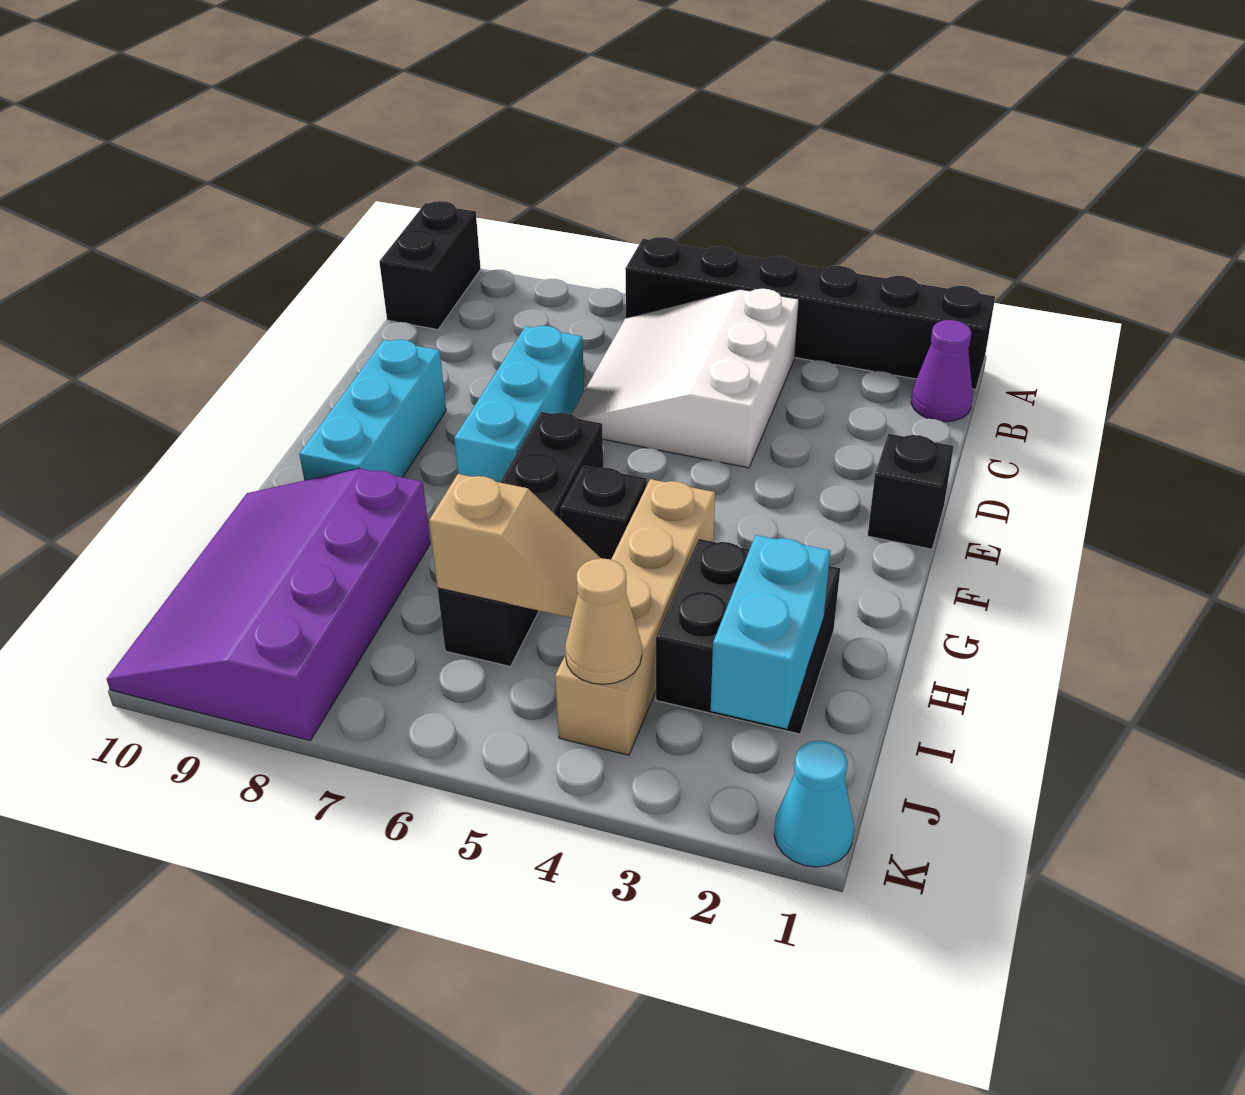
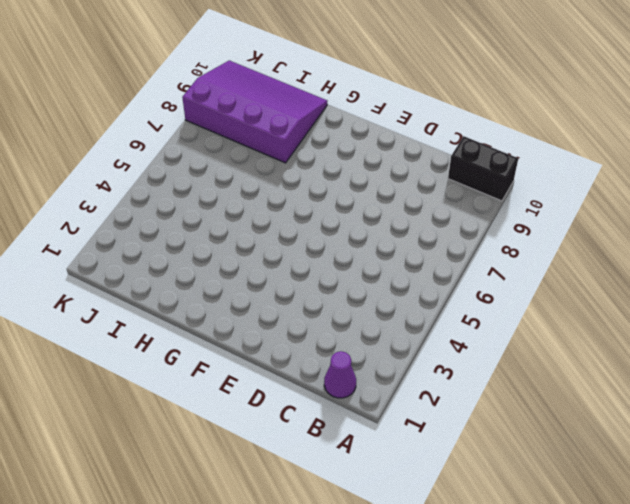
none -> black brick A1:A6 level 1
none -> white slope B4:D6 level 1 top 4
none -> cyan brick D7:F7 level 1

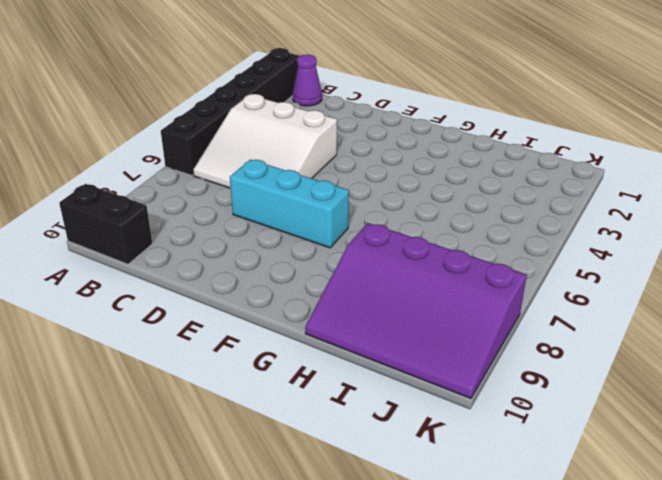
none -> black brick E1 level 1
none -> cyan brick E9:G9 level 1
none -> black brick F6:I6 level 1

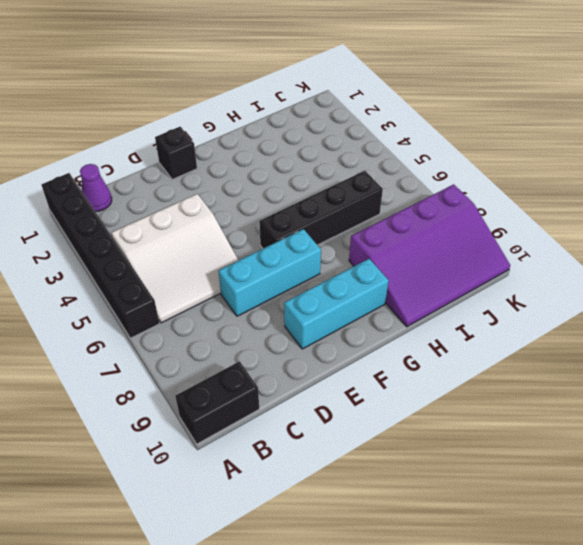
none -> tan brick G4:J4 level 1
none -> black brick G5 level 1
none -> black brick H2:I3 level 1

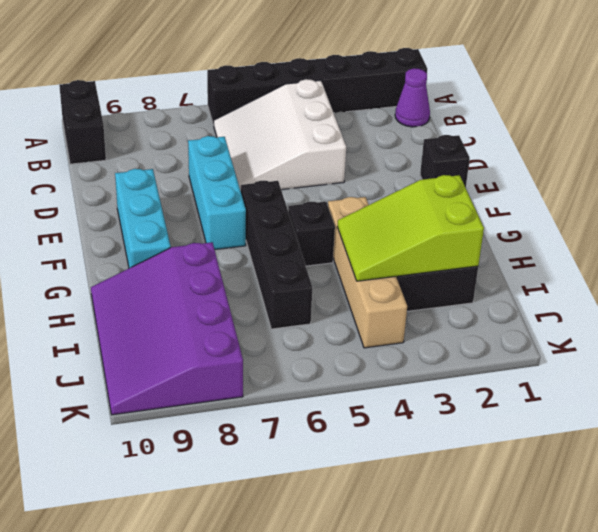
lime slope H2:I4 level 2 top 2 -> cyan brick I2:J2 level 2
none -> cyan cone K1 level 1
none -> tan slope I5:I6 level 2 top 6
none -> tan cone J4 level 2

